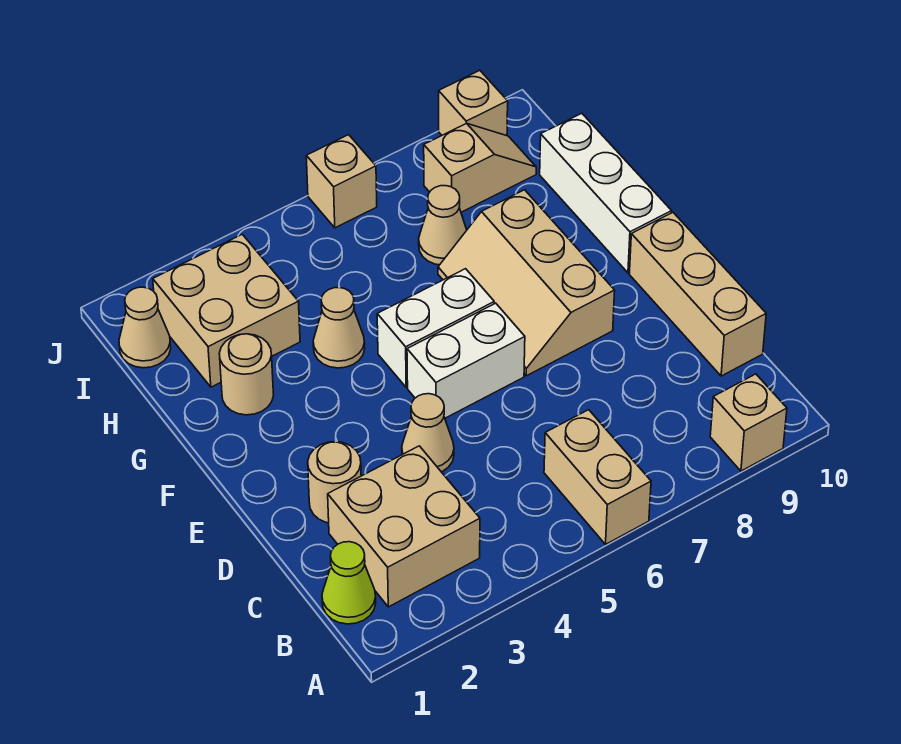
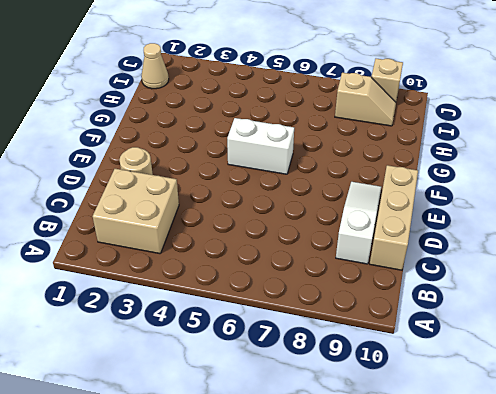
white slope C9:E9 level 1 top C -> none
none -> tan brick A6:B6 level 1
none -> tan brick A9 level 1
none -> lime cone B1 level 1

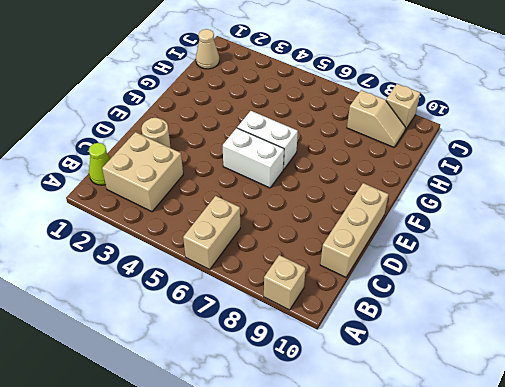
none -> tan cone D4 level 1
none -> tan slope E7:G8 level 1 top 8
none -> white brick F10:H10 level 1

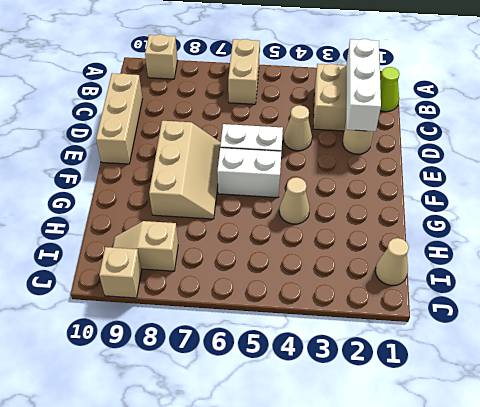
white brick B2:D2 level 2 -> white brick F10:H10 level 1
none -> tan round brick G2 level 1
none -> tan brick H2:I3 level 1
none -> tan cone H7 level 1

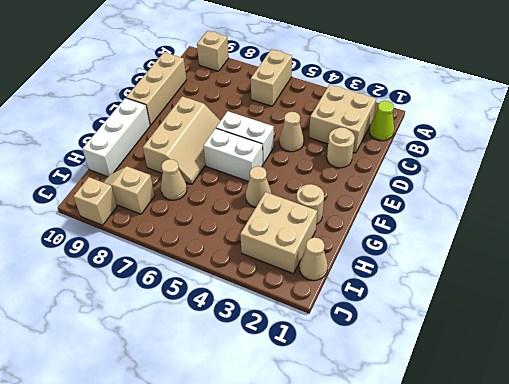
none -> tan brick J6 level 1

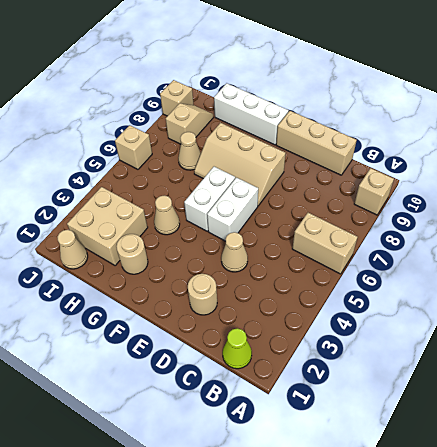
none -> tan brick B2:C3 level 1

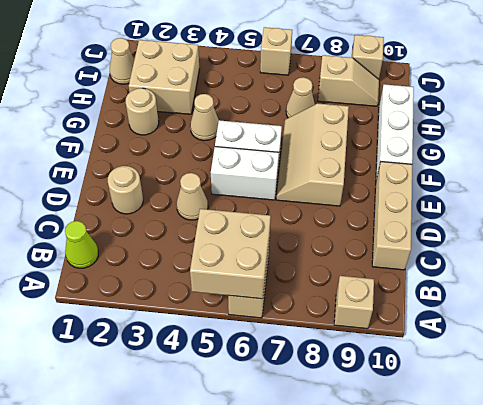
tan brick A5:B6 level 2 -> tan brick B2:C3 level 1

